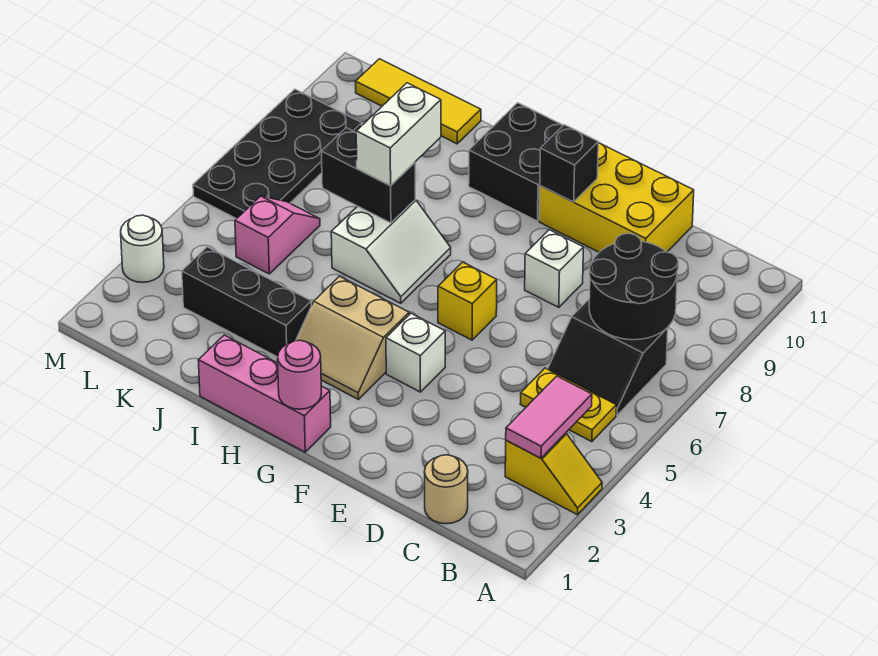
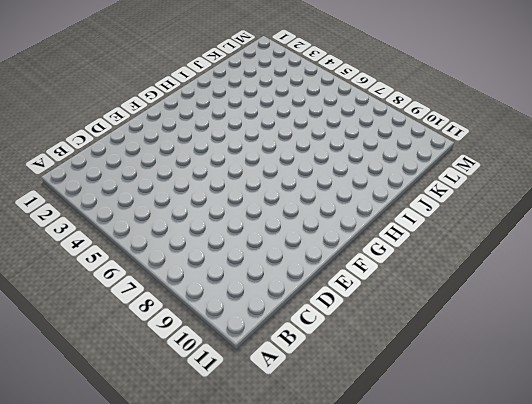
none -> yellow slope A3:B3 level 1 top B
none -> yellow plate B5:C5 level 1
none -> black slope B6:C7 level 1 top 7

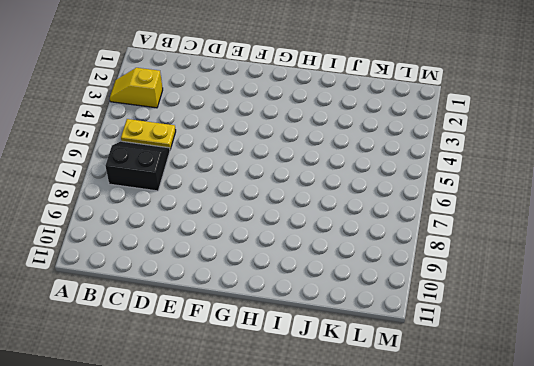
none -> tan round brick C1 level 1
none -> yellow brick D10:F11 level 1
none -> white brick E8 level 1

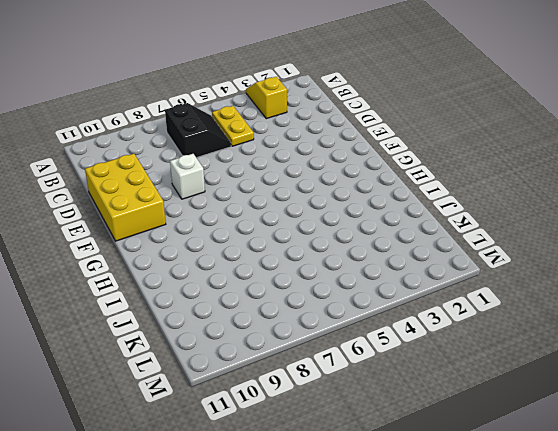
none -> tan round brick C1 level 1
none -> white brick F4 level 1
none -> yellow brick F6 level 1

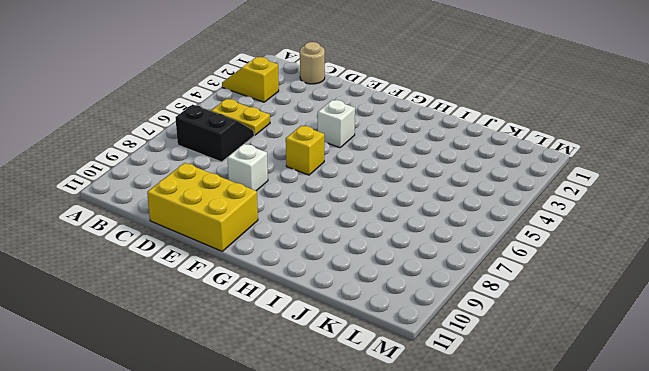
none -> pink brick G1:I1 level 1
none -> tan slope G3:H4 level 1 top 4
none -> black brick G10:H11 level 1

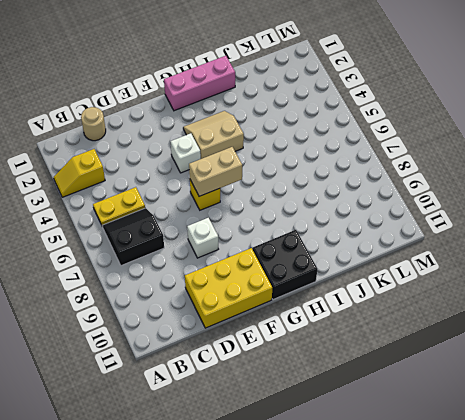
tan brick F6:G6 level 2 -> none
none -> white slope H6:I7 level 1 top I
none -> black brick I3:K3 level 1
none -> yellow tile J11:L11 level 1

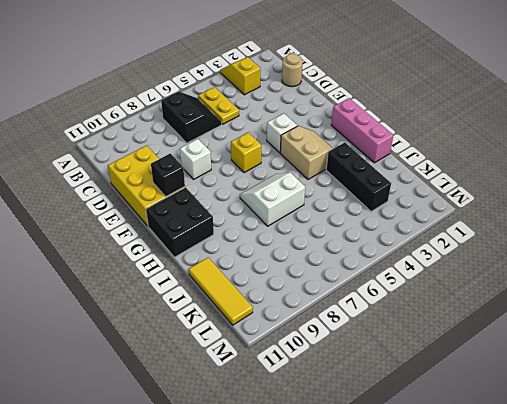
none -> pink slope K5:K6 level 1 top 5
none -> black plate L6:M9 level 1
none -> white round brick M3 level 1

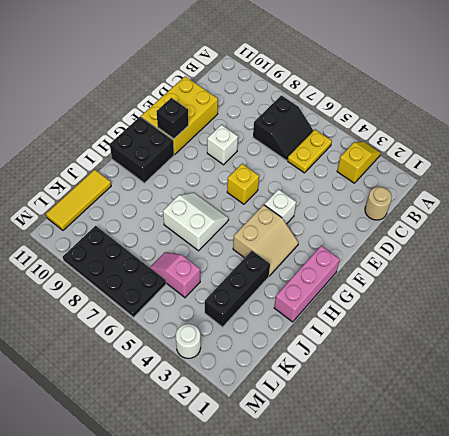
none -> pink tile B3:B4 level 2
none -> black round brick B7:C8 level 2
none -> pink round brick G1 level 2

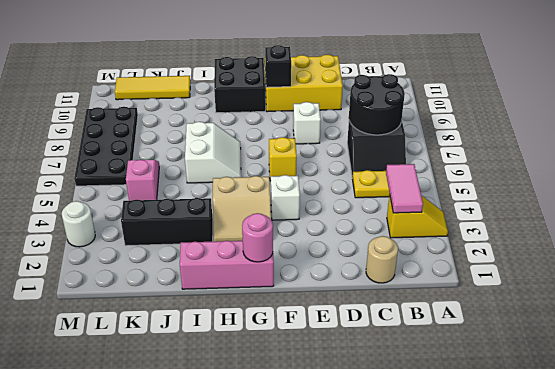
none -> black brick I7:J7 level 2
none -> white brick I7:I8 level 3

